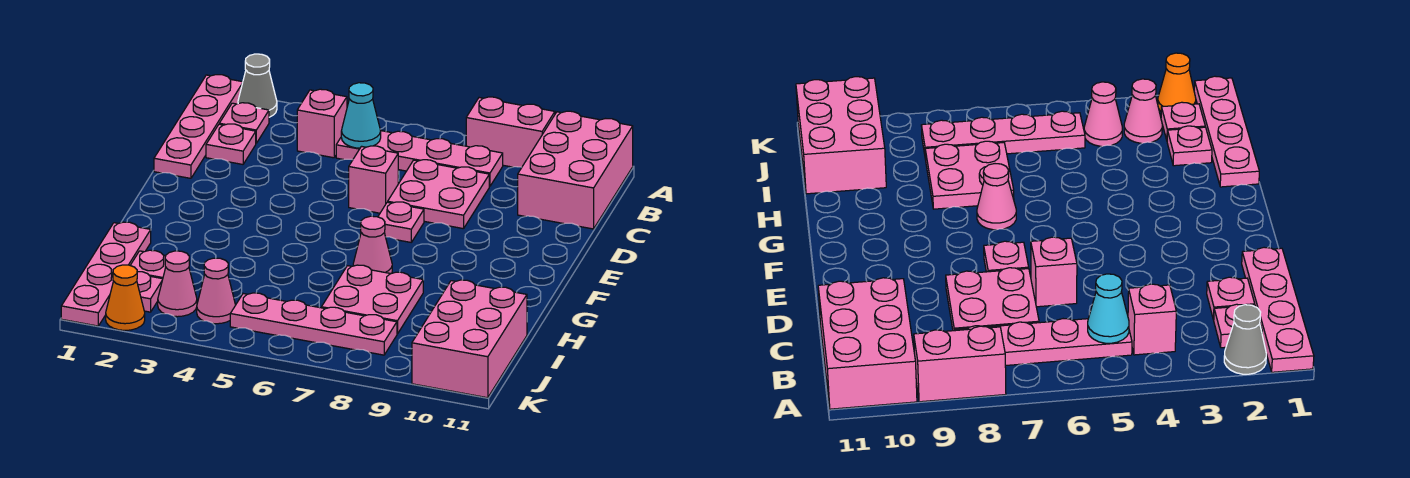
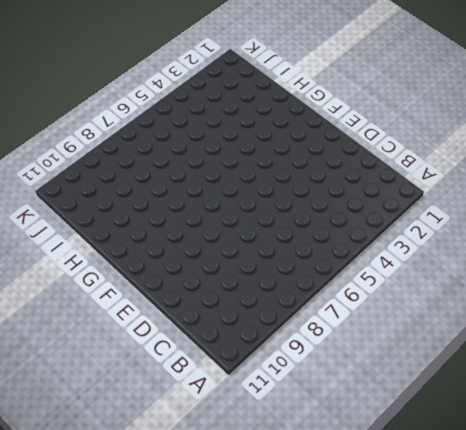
none -> pink plate A1:D1 level 1
none -> grey cone A2 level 1
none -> pink brick A8:A9 level 1

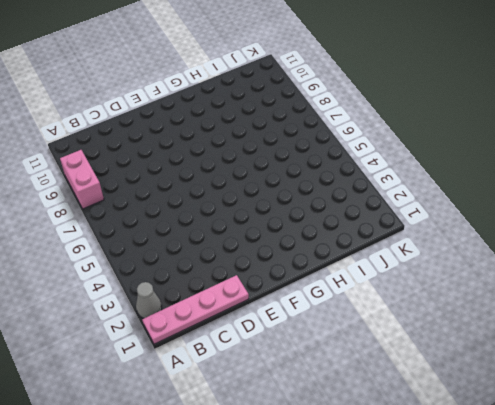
none -> pink brick A10:C11 level 1
none -> pink plate B2 level 1
none -> pink brick B4 level 1

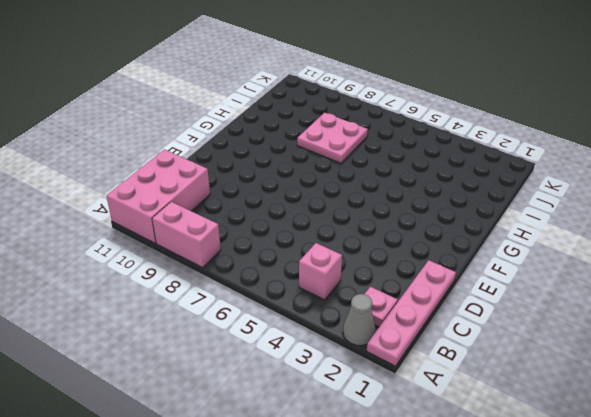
none -> pink plate B5:B8 level 1
none -> pink plate C2 level 1
none -> pink plate C7:D8 level 1

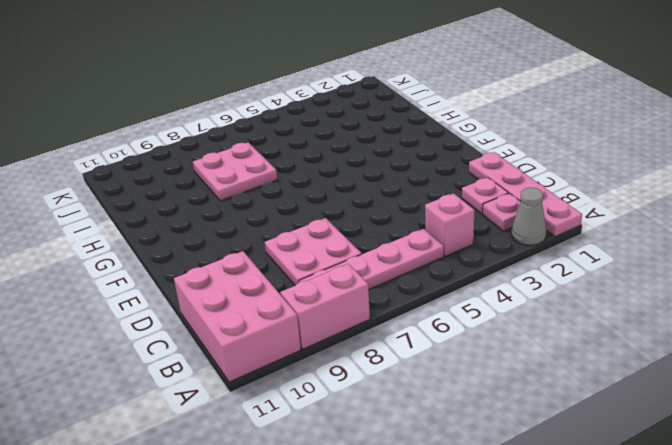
none -> pink brick D6 level 1
none -> pink plate E7 level 1
none -> pink cone G7 level 1

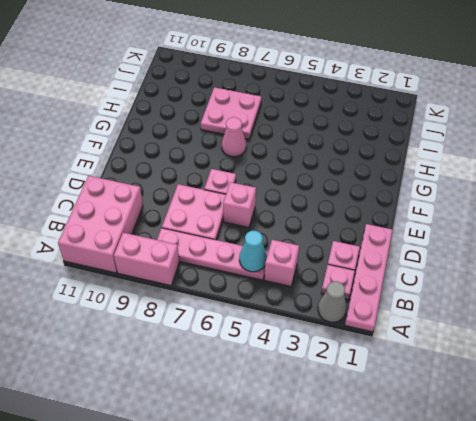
none -> pink plate H1:K1 level 1
none -> pink plate I2 level 1
none -> pink brick I10:K11 level 1

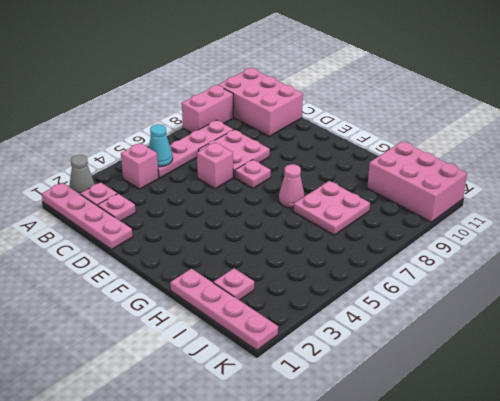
none -> pink plate J2 level 1
none -> pink cone J3 level 1
none -> pink cone J4 level 1

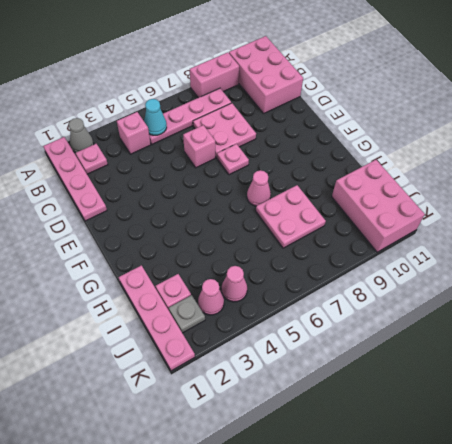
grey plate J2 level 1 -> pink plate J2 level 1
none -> pink plate C2 level 1
none -> pink plate J5:J8 level 1
none -> orange cone K2 level 1

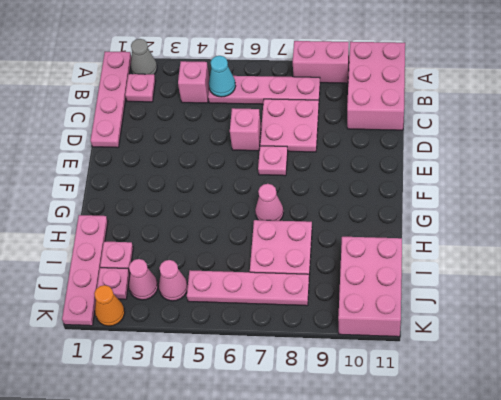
none -> pink plate C2 level 1

